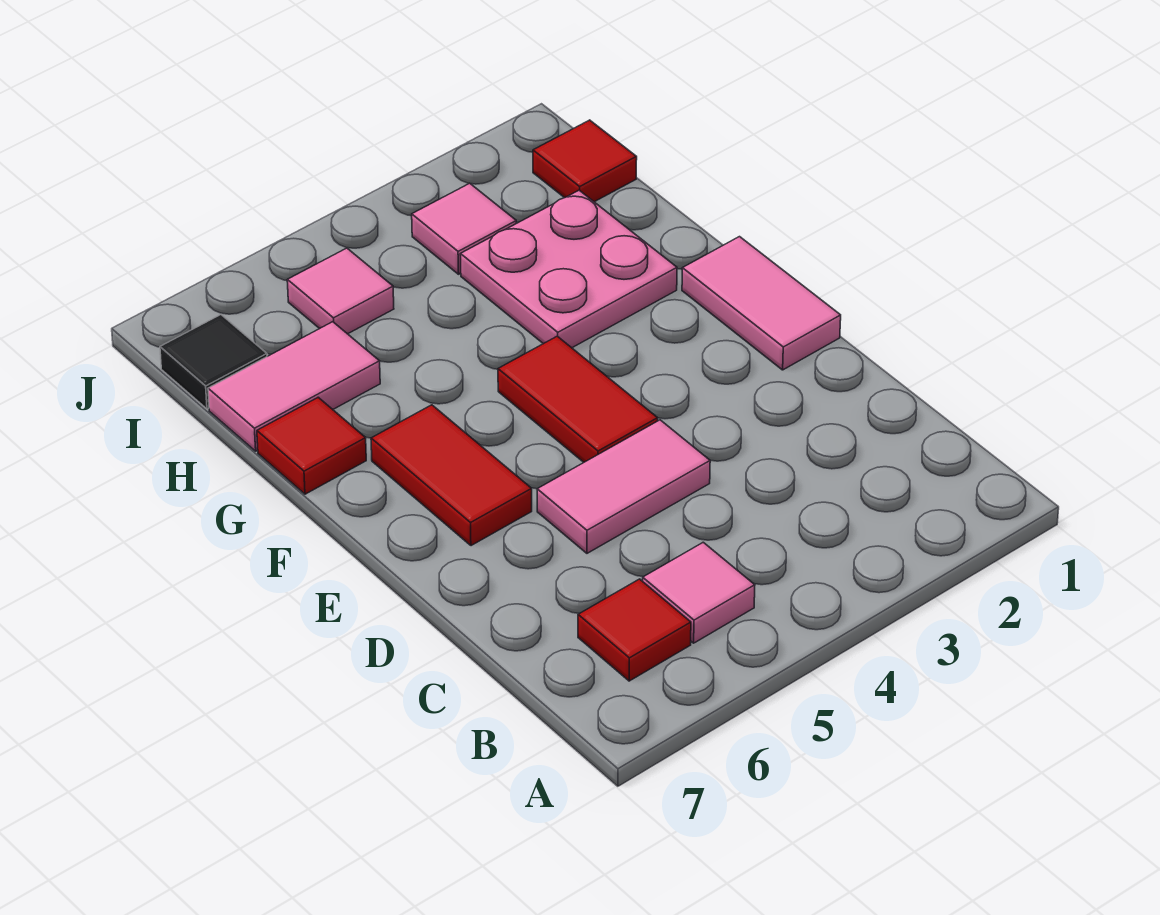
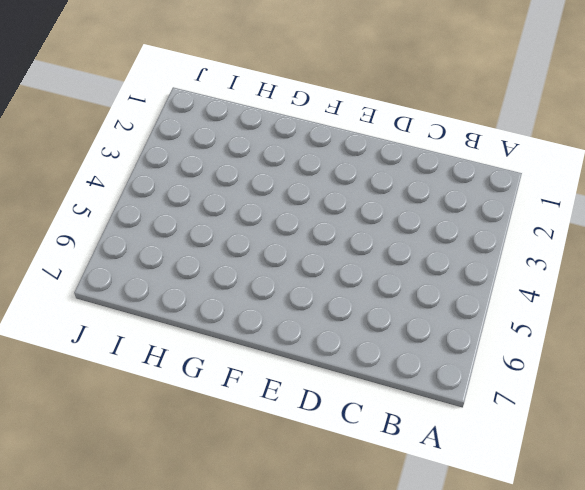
none -> pink tile B5 level 1
none -> red tile B6 level 1
none -> pink tile D4:D5 level 1

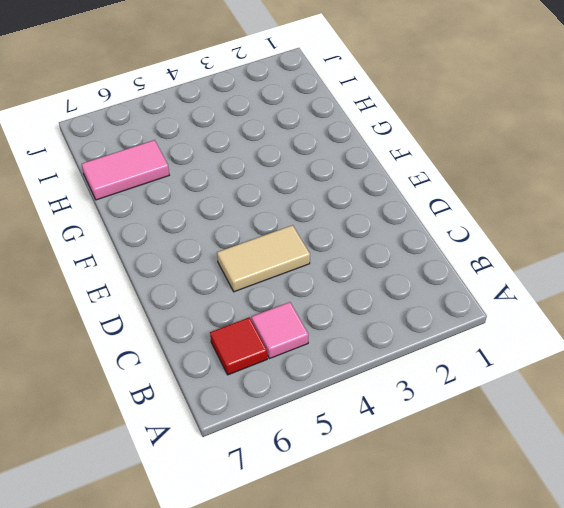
tan tile D4:D5 level 1 -> pink tile D4:D5 level 1
none -> pink tile E1:F1 level 1
none -> red tile E4:F4 level 1
none -> red tile E6:F6 level 1

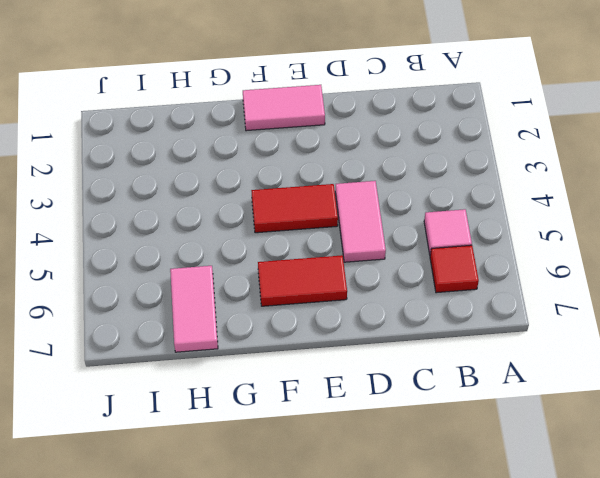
none -> pink plate G2:H3 level 1
none -> red tile G7 level 1
none -> red tile I1 level 1

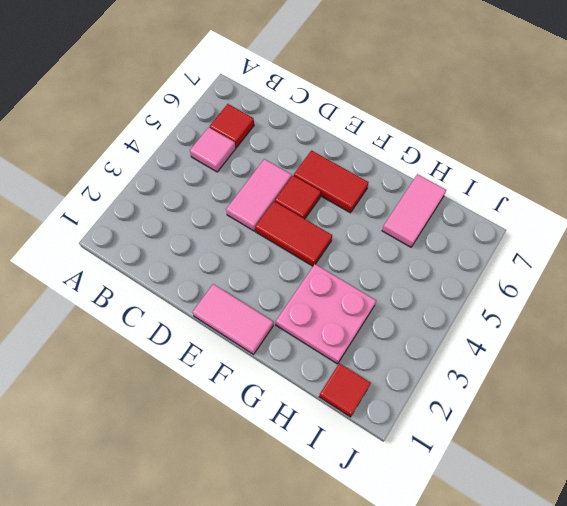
red tile E5 level 1 -> red tile G7 level 1
none -> pink tile I3 level 1
none -> pink tile I5 level 1
none -> black tile I7 level 1

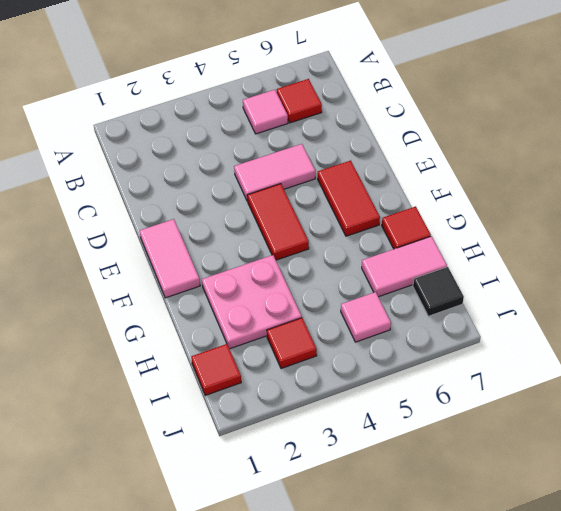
red tile I3 level 1 -> pink tile I3 level 1

